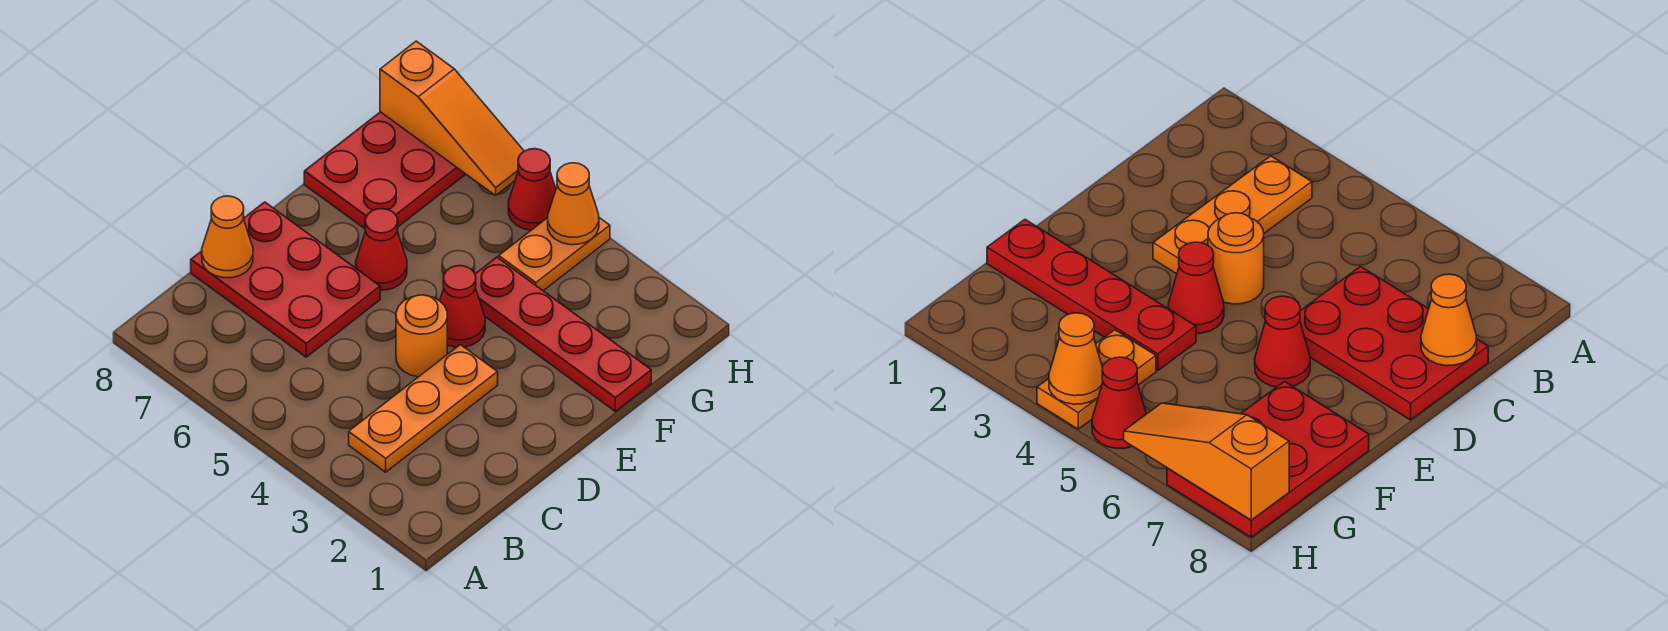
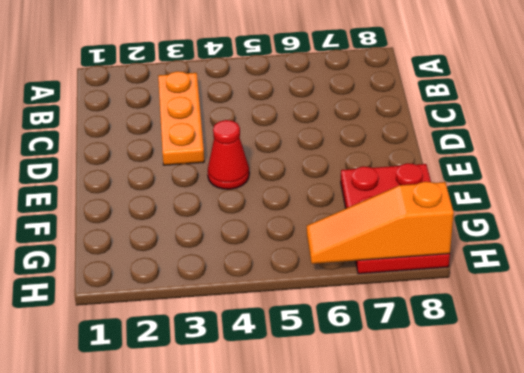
none -> red plate C6:D8 level 1
none -> orange round brick D4 level 1
none -> red cone E6 level 1

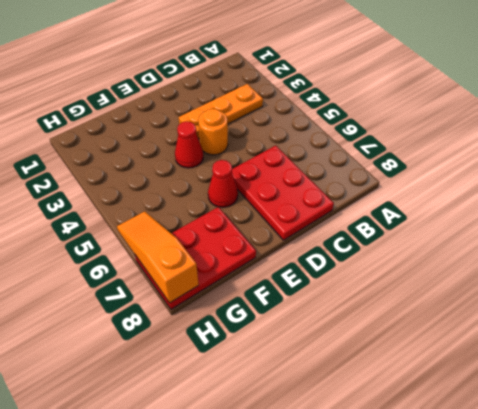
none -> red plate F1:F4 level 1
none -> orange plate G4:H4 level 1
none -> red cone H5 level 1

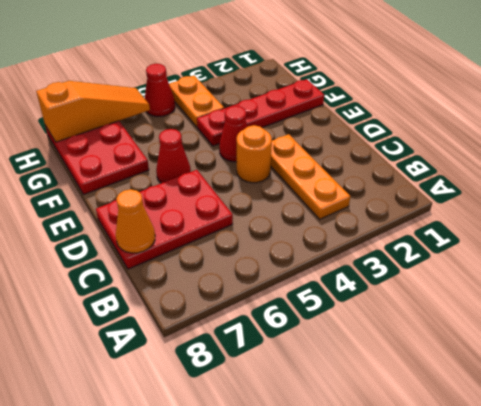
none -> orange cone H4 level 2

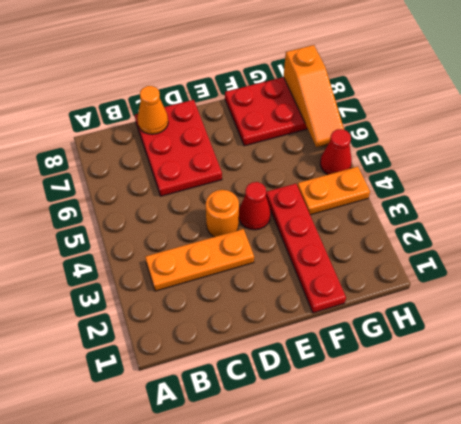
none -> red cone E6 level 1
none -> orange cone H4 level 2

